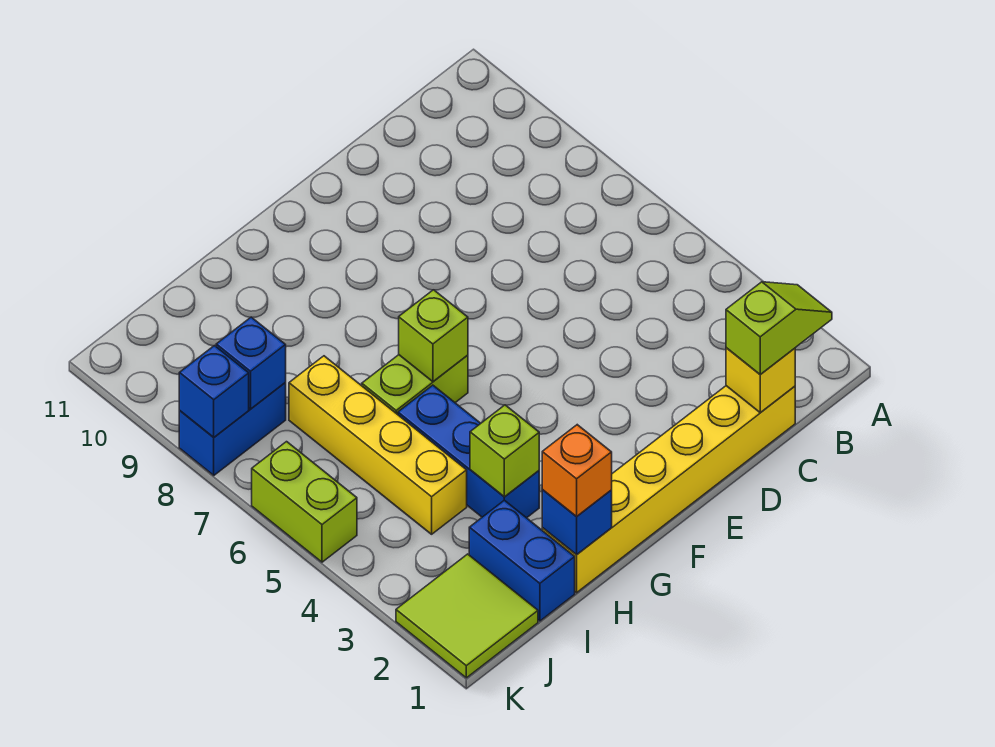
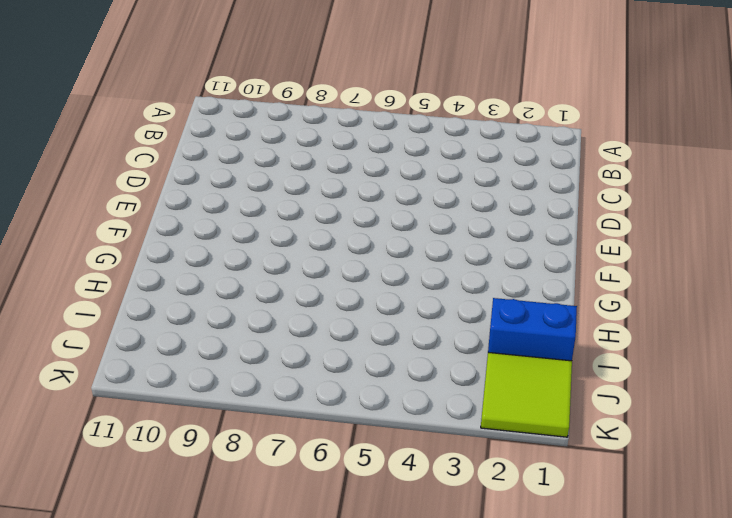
none -> yellow brick C1:H1 level 1
none -> lime brick G6:H6 level 1
none -> blue brick H3:H5 level 1

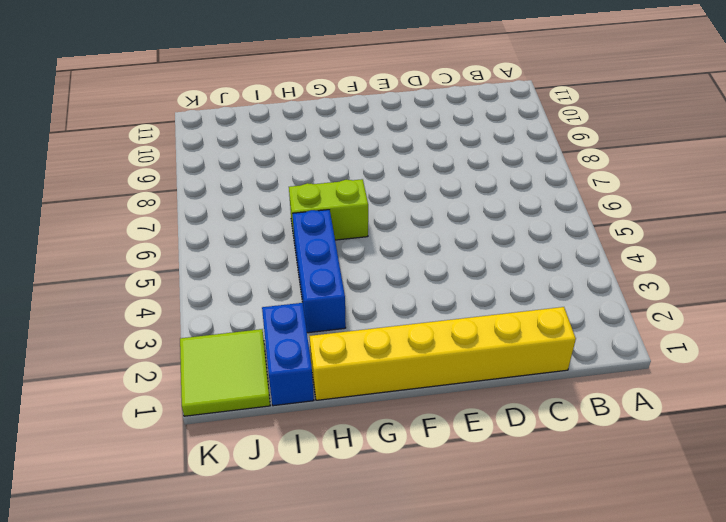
none -> yellow brick I4:I7 level 1
none -> blue brick J8:K8 level 1
none -> lime brick K5:K6 level 1

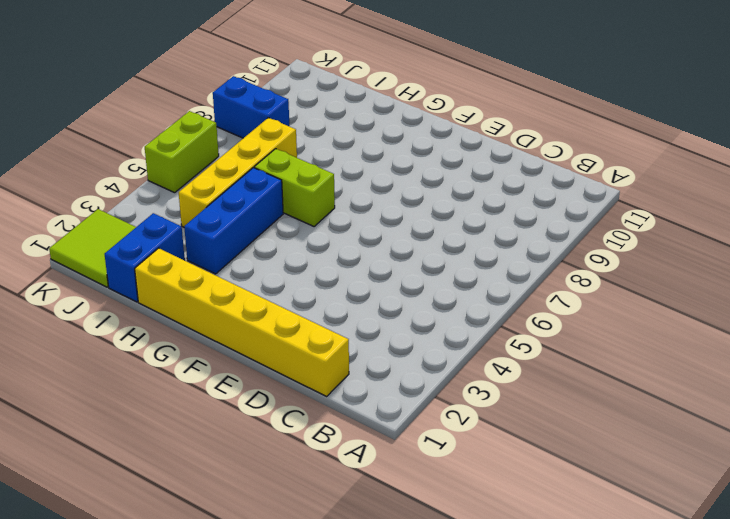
none -> yellow brick C1 level 2
none -> lime brick G6 level 2
none -> blue brick H1 level 2

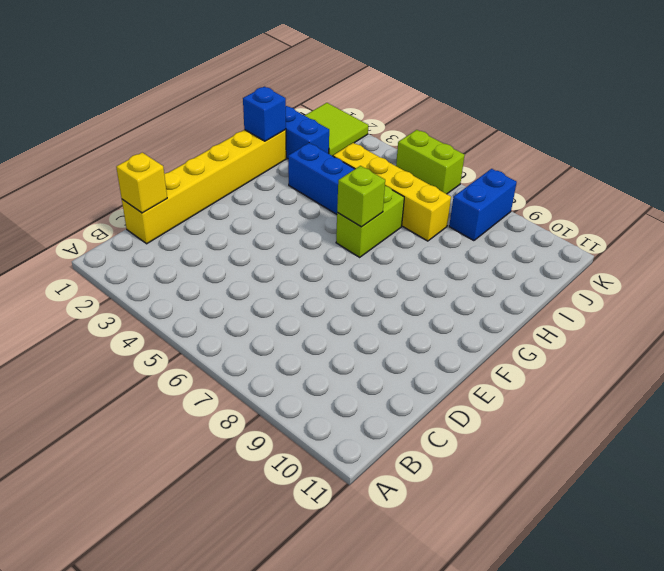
none -> lime brick H3 level 2
none -> blue brick J8 level 2
none -> blue brick K8 level 2

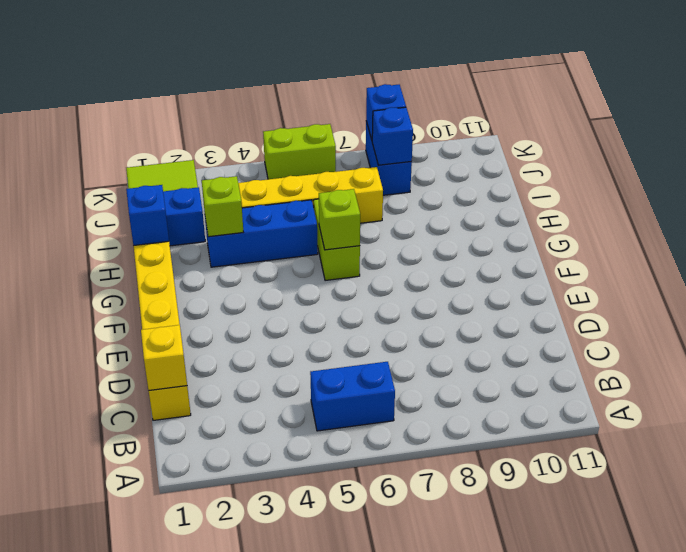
blue brick B5:B6 level 1 -> none
none -> lime slope B1:C1 level 3 top C
none -> orange brick H1 level 3

